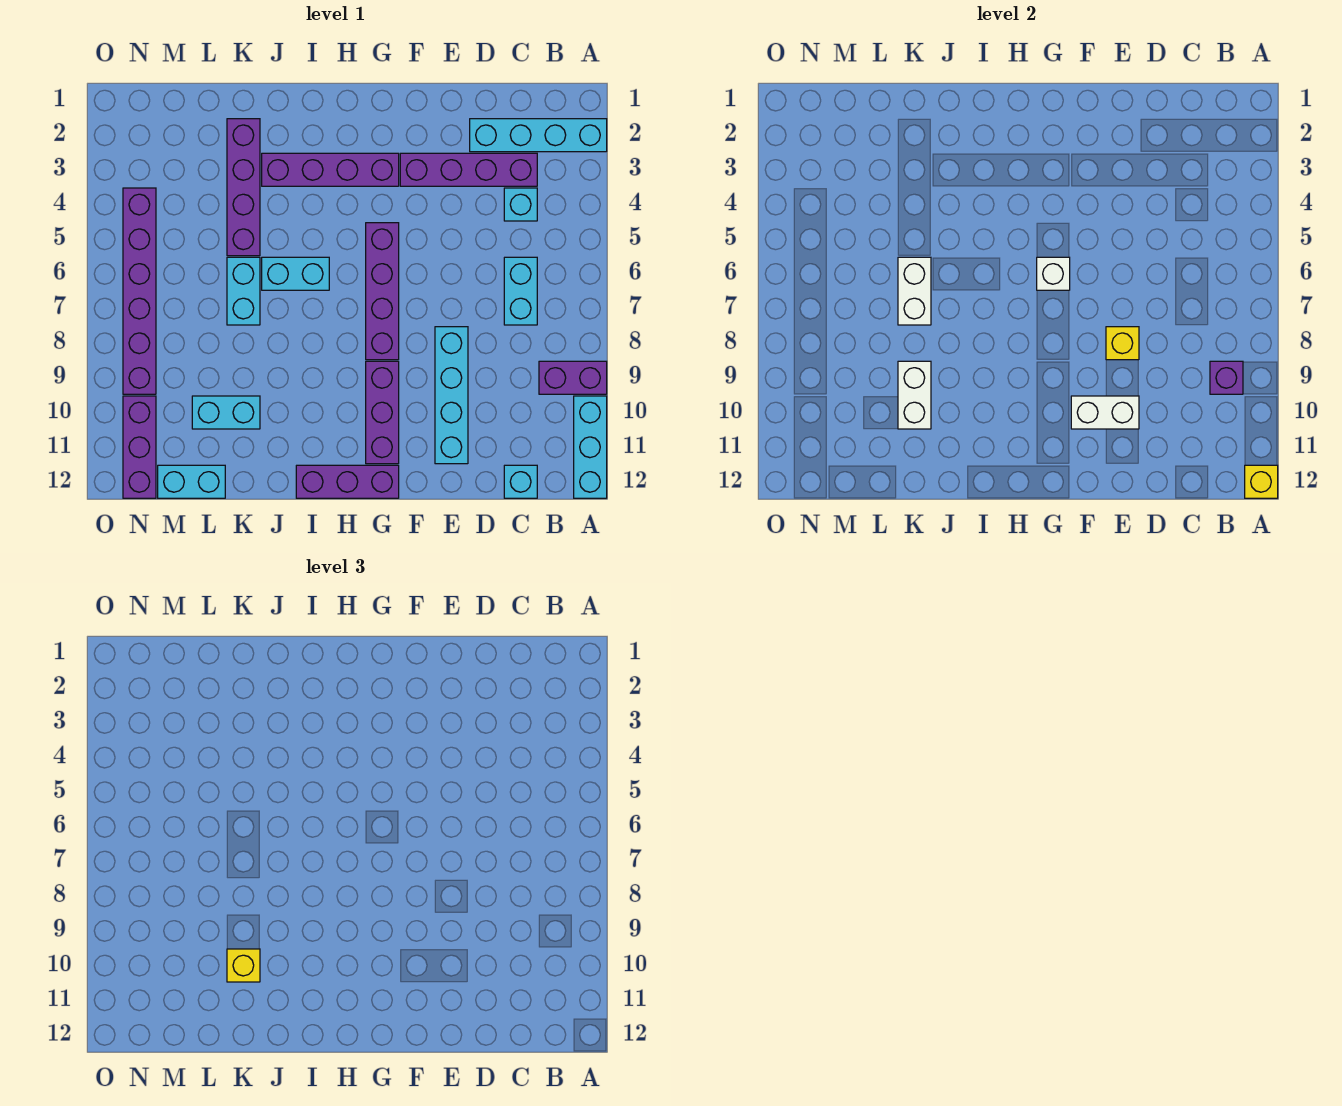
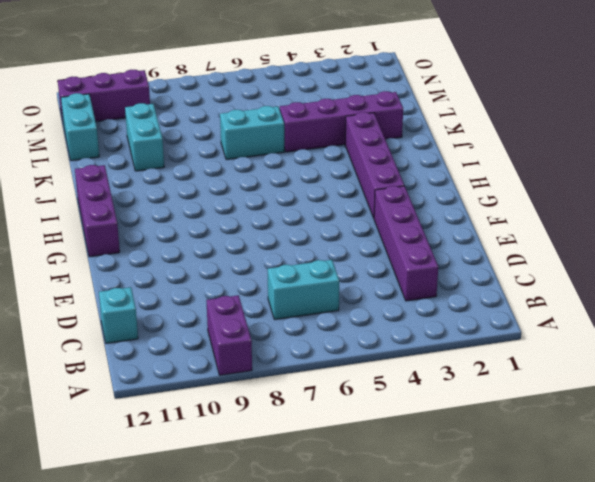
none -> cyan brick A2:D2 level 1
none -> cyan brick A10:A12 level 1
none -> cyan brick C4 level 1

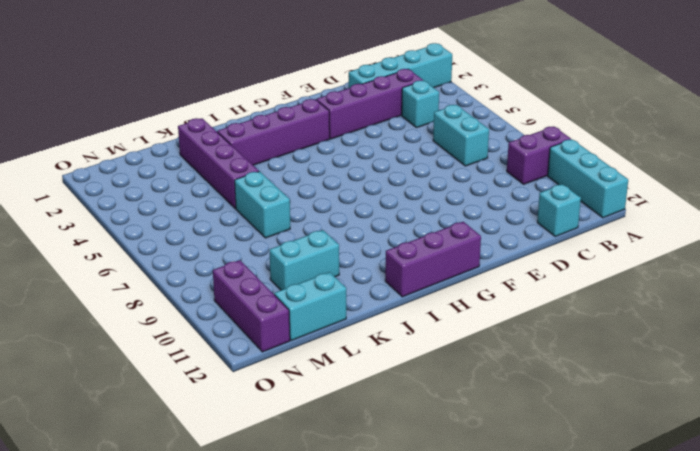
none -> cyan brick E8:E11 level 1
none -> purple brick G5:G8 level 1
none -> purple brick G9:G11 level 1

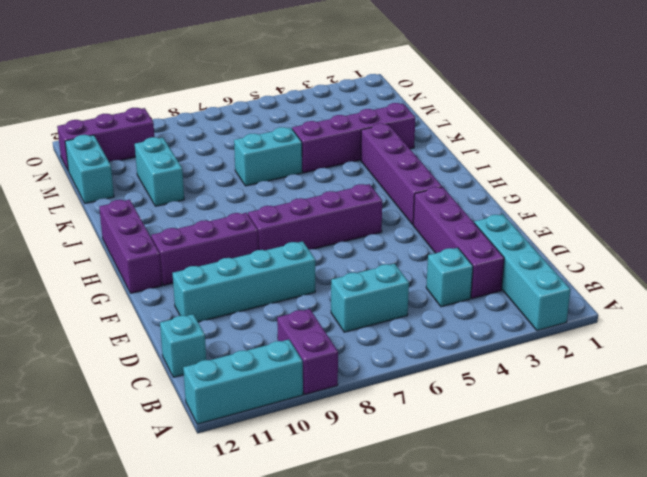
none -> cyan brick I6:J6 level 1
none -> purple brick N4:N9 level 1
none -> yellow brick A12 level 2

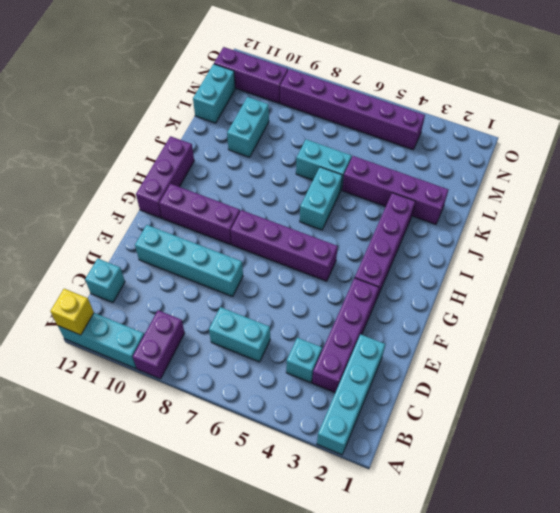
none -> purple brick B9 level 2
none -> yellow brick E8 level 2
none -> white brick E10:F10 level 2

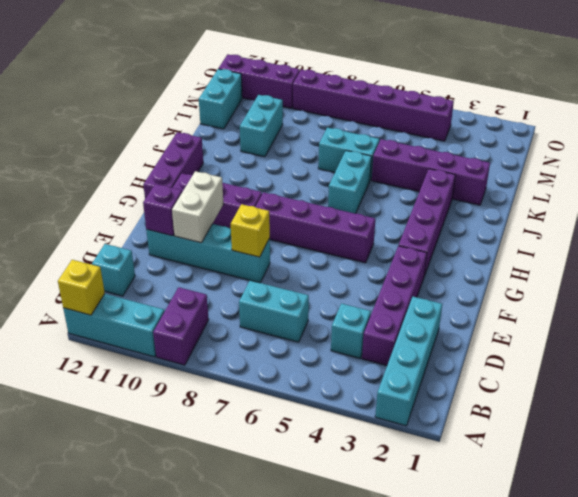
purple brick E11 level 2 -> purple brick B9 level 2
none -> white brick G6 level 2
none -> white brick K6:K7 level 2
none -> white brick K9:K10 level 2

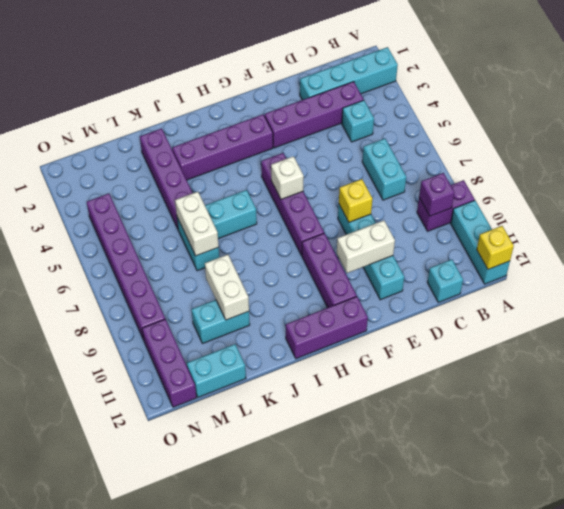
none -> yellow brick K10 level 3

